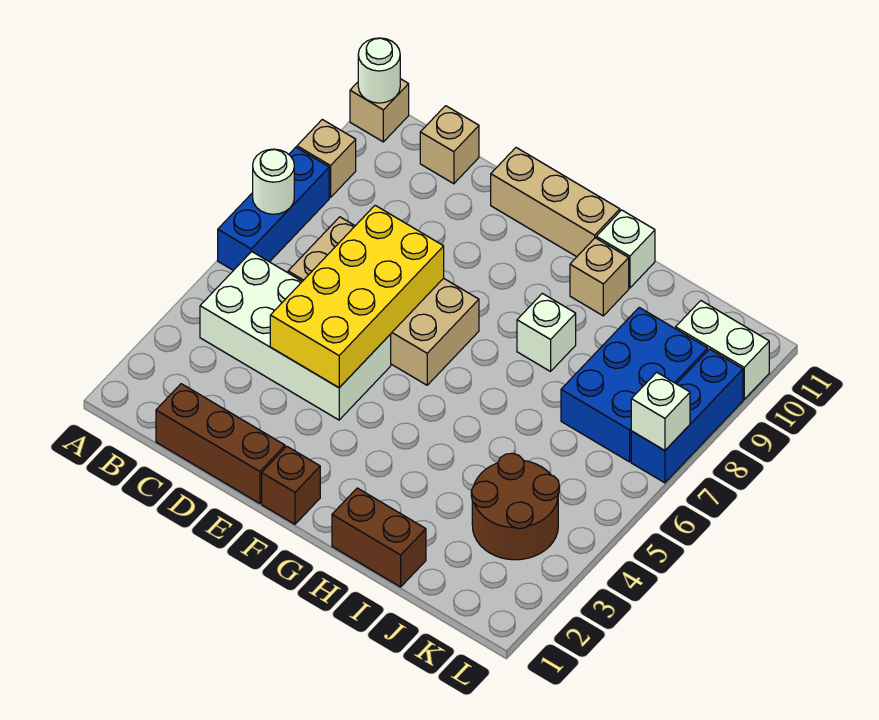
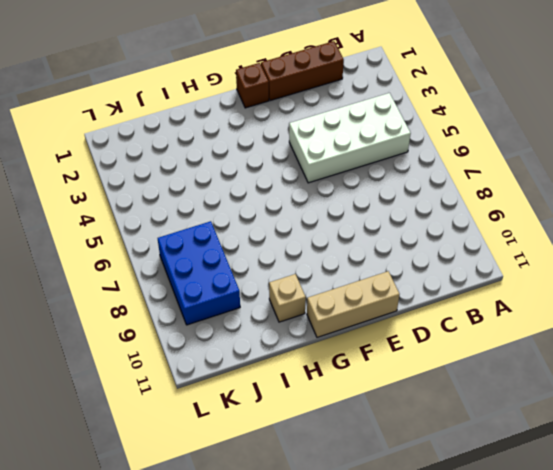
none -> blue brick A6:A8 level 1
none -> tan brick A9 level 1
none -> tan brick A11 level 1

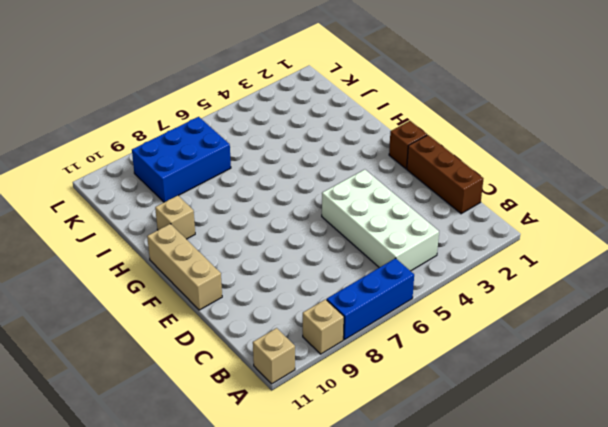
none -> tan brick C6:F7 level 1
none -> tan brick C11 level 1
none -> brown brick H1:I1 level 1

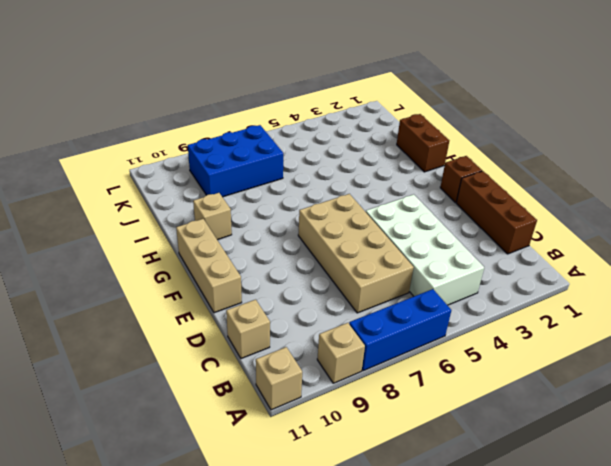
none -> white brick H8 level 1
none -> white brick H11 level 1
none -> brown round brick J3:K4 level 1

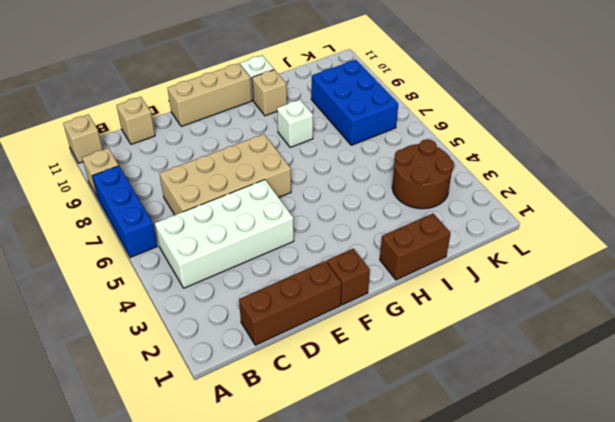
none -> white brick K10:L10 level 1
none -> blue brick L7:L9 level 1
none -> white round brick A7 level 2

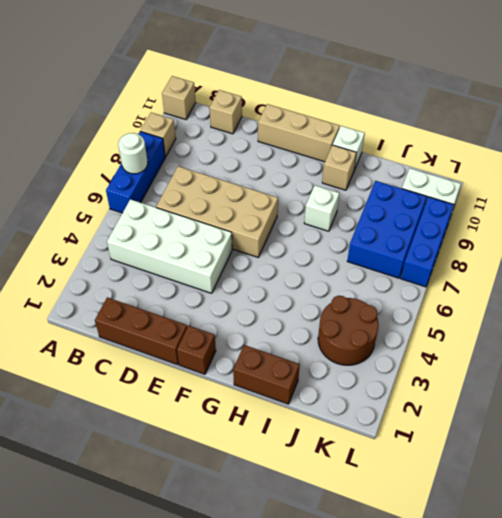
none -> white round brick A11 level 2
none -> yellow brick D4:E7 level 2
none -> white brick L7 level 2

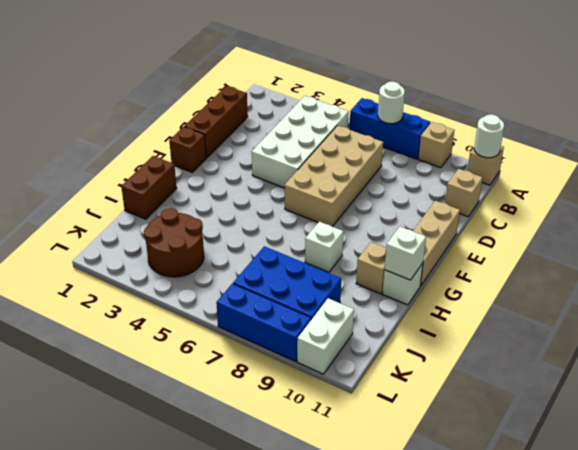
white brick H11 level 2 -> white brick L7 level 2
none -> yellow brick D4:E7 level 2

